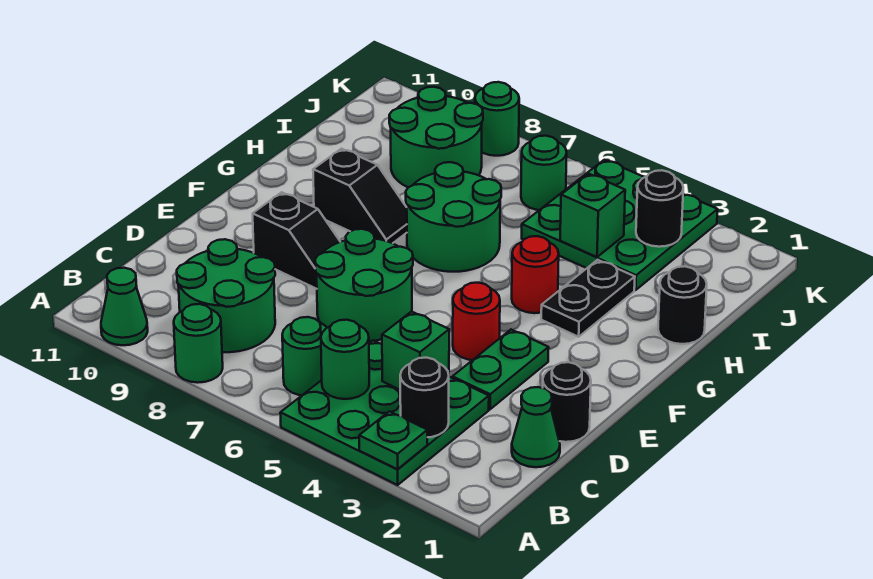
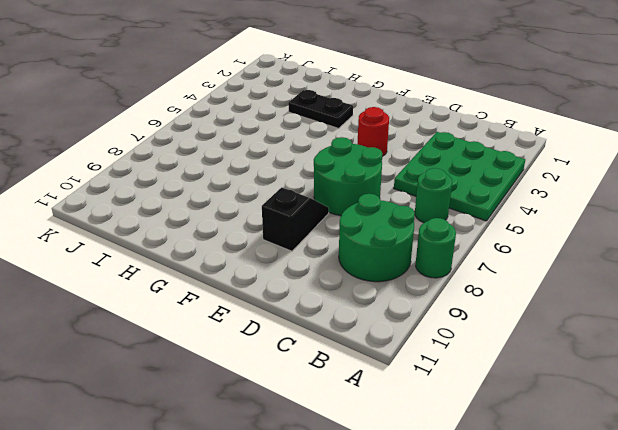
none -> green cone A10 level 1
none -> green cone C1 level 1
none -> black round brick D1 level 1

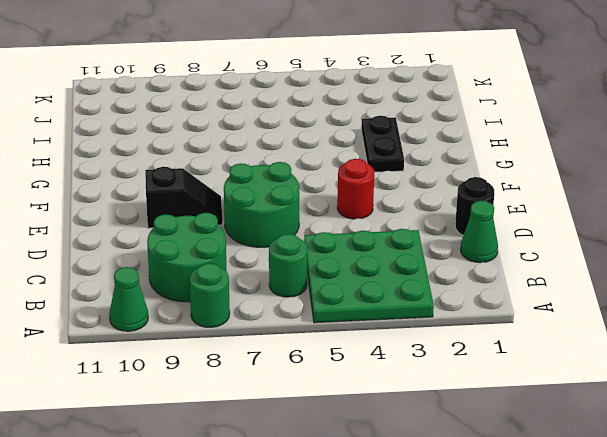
none -> green plate D3:E3 level 1
none -> red round brick G4 level 1
none -> green round brick G6:H7 level 1

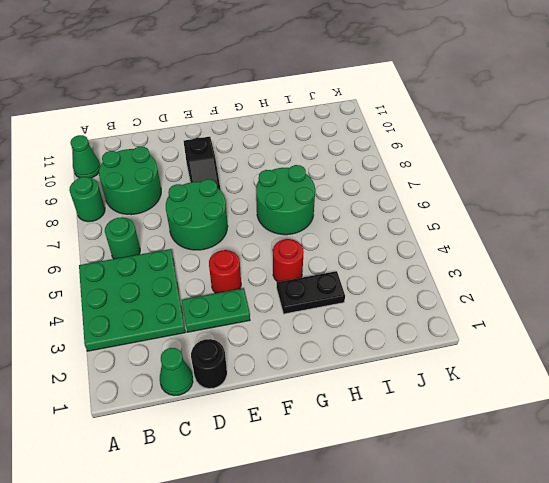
none -> black slope G8:G9 level 1 top 9
none -> black round brick H1 level 1
none -> green plate I3:K5 level 1

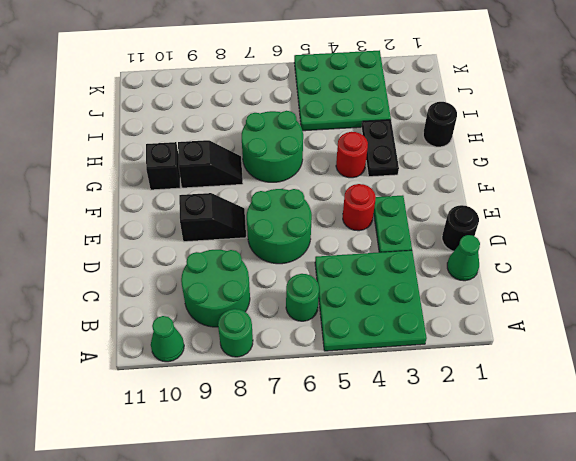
black brick G10 level 1 -> none
none -> green round brick I8:J9 level 1
none -> green round brick J6 level 1
none -> green round brick K8 level 1

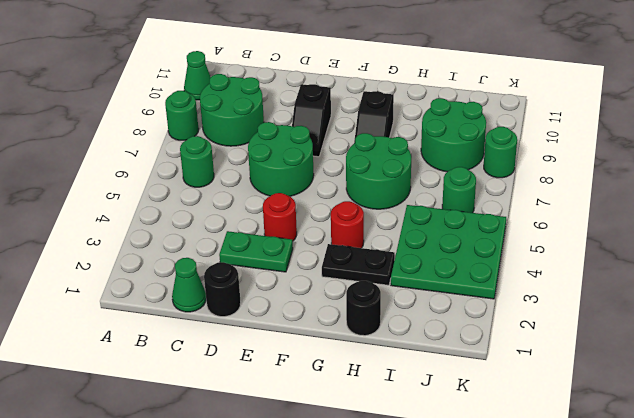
none -> green plate A3:C5 level 1
none -> green plate A3 level 2
none -> black round brick B3 level 2

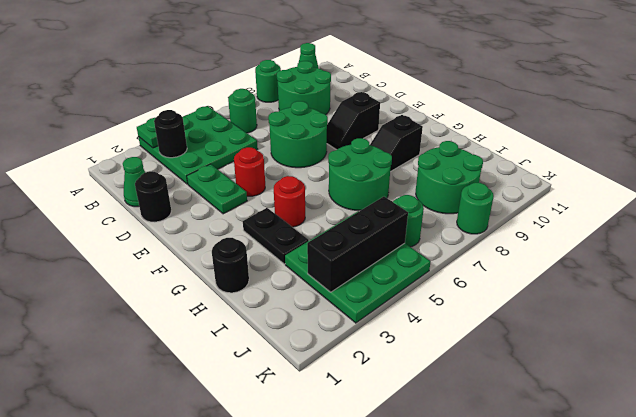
black brick J3:J5 level 2 -> black round brick J3 level 2
none -> green round brick B5 level 2
none -> green brick C4 level 2
none -> green brick I4 level 2

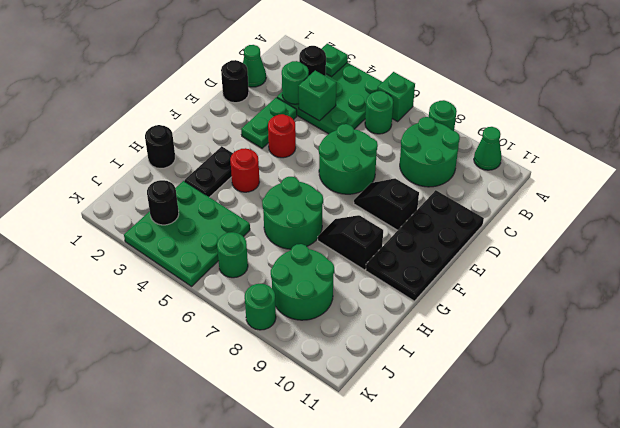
green brick A6 level 1 -> green brick I4 level 2
green round brick C3 level 2 -> green round brick B5 level 2
black plate D10:G11 level 1 -> none

